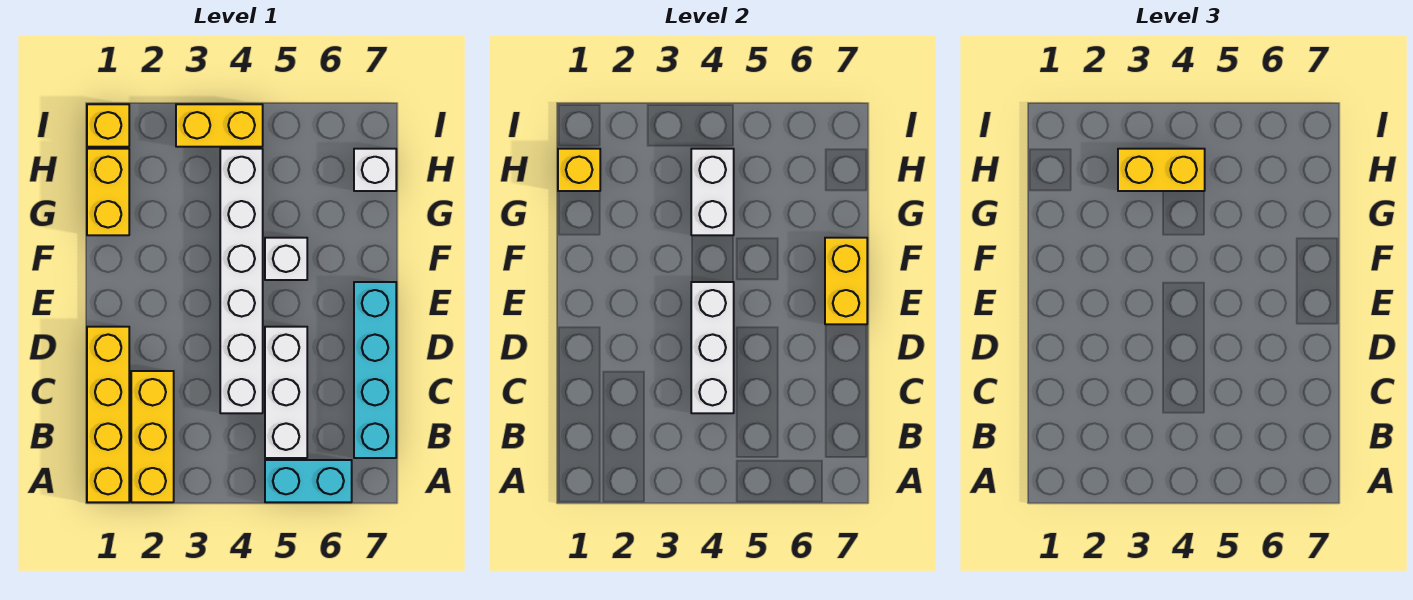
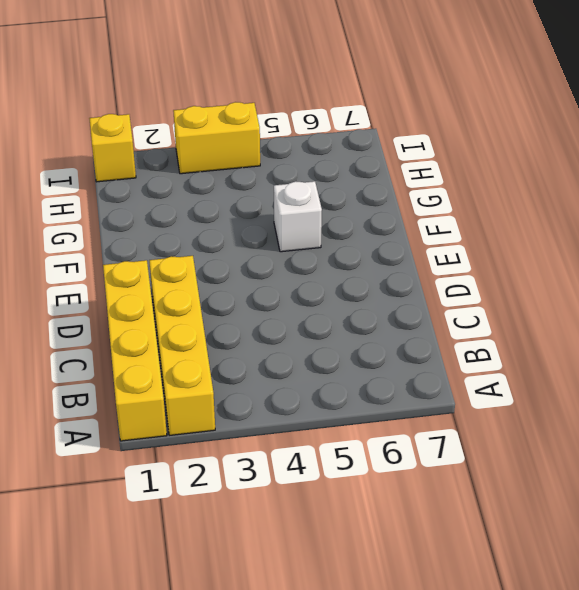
yellow brick A2:D2 level 1 -> yellow brick A2:C2 level 1
none -> cyan brick A5:A6 level 1
none -> white brick B5:D5 level 1
none -> cyan brick B7:E7 level 1

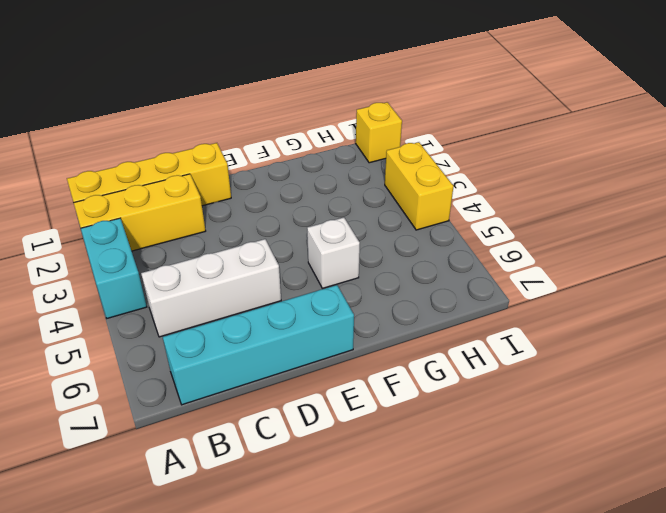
cyan brick A3:A4 level 1 -> cyan brick A5:A6 level 1
none -> white brick C4:H4 level 1
none -> yellow brick G1:H1 level 1
none -> white brick H7 level 1

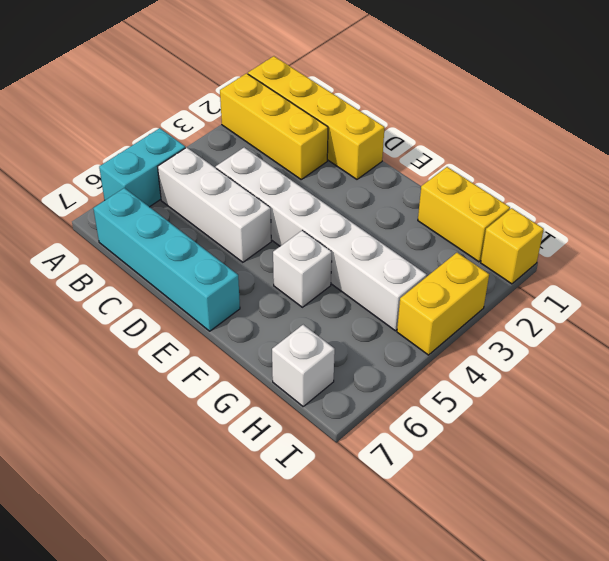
none -> white brick C4:E4 level 2
none -> yellow brick E7:F7 level 2
none -> white brick G4:H4 level 2

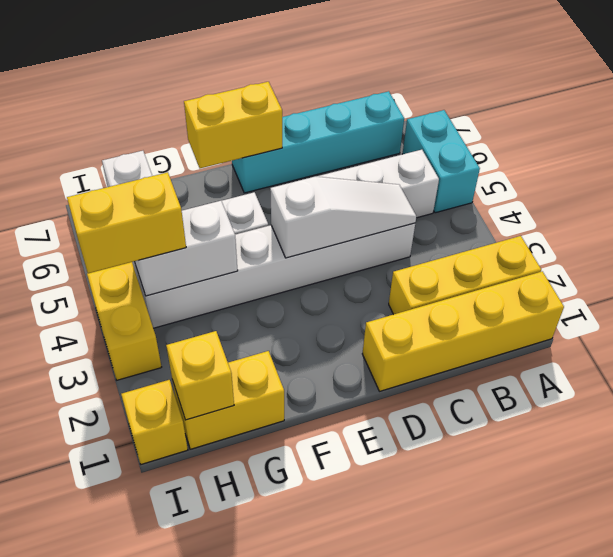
white slope C4:E4 level 2 top E -> white brick C4:E4 level 2
yellow brick H4:I4 level 3 -> yellow brick H3:H4 level 3

